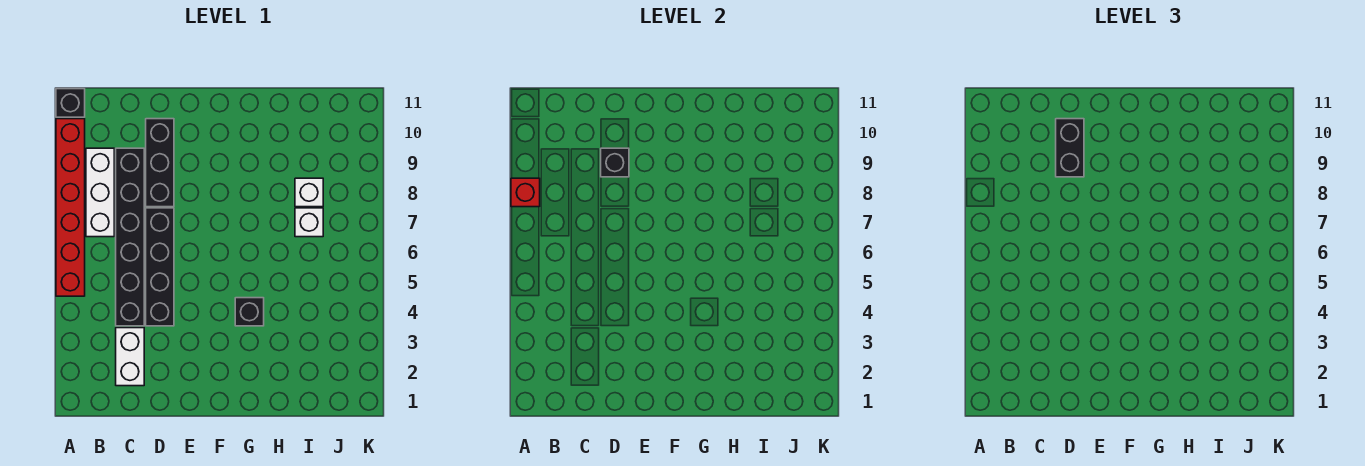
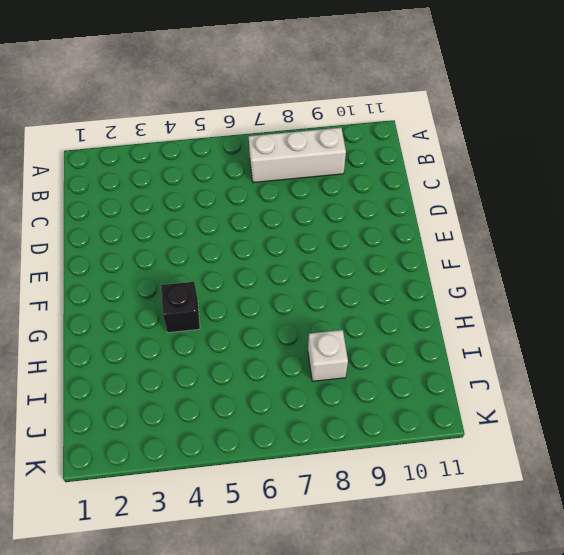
none -> red brick A5:A10 level 1
none -> black brick A11 level 1
none -> white brick C2:C3 level 1

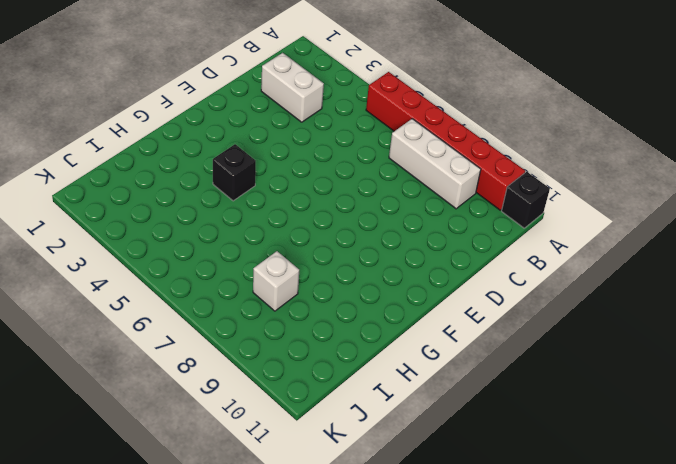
none -> black brick C4:C9 level 1
none -> black brick D4:D7 level 1
none -> black brick D8:D10 level 1

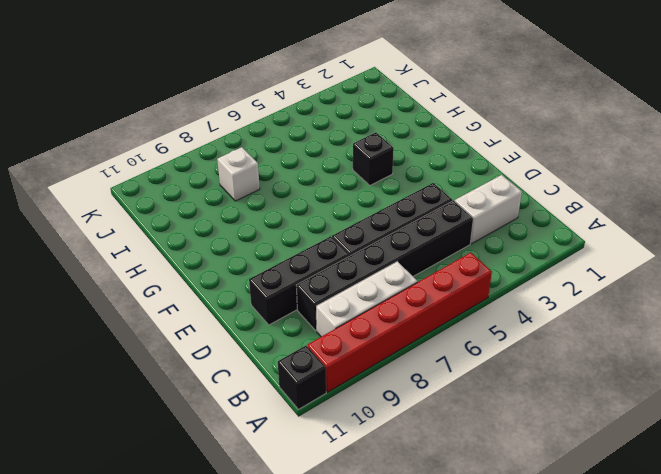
none -> white brick I7 level 1
none -> red brick A8 level 2
none -> black brick D9 level 2

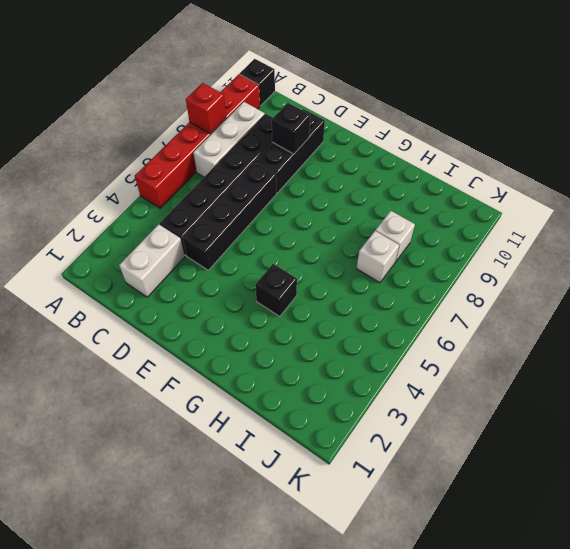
none -> black brick D9:D10 level 3

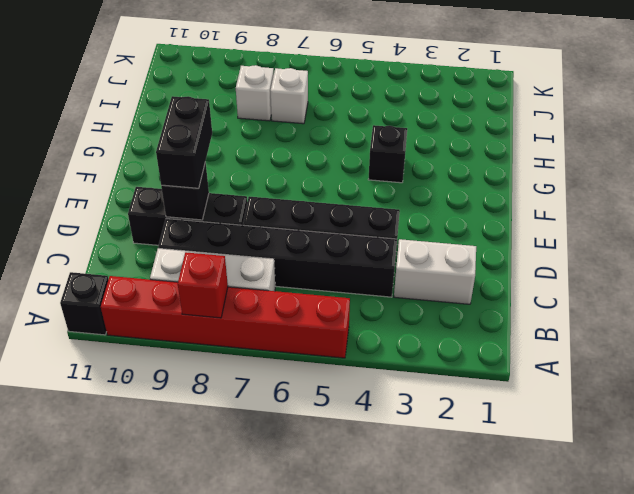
black brick D9:E9 level 3 -> black brick D9:D10 level 3

